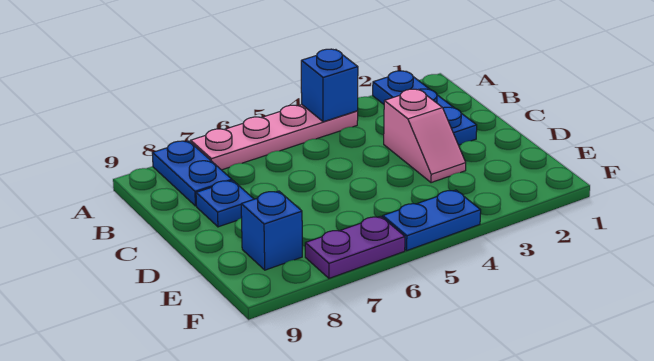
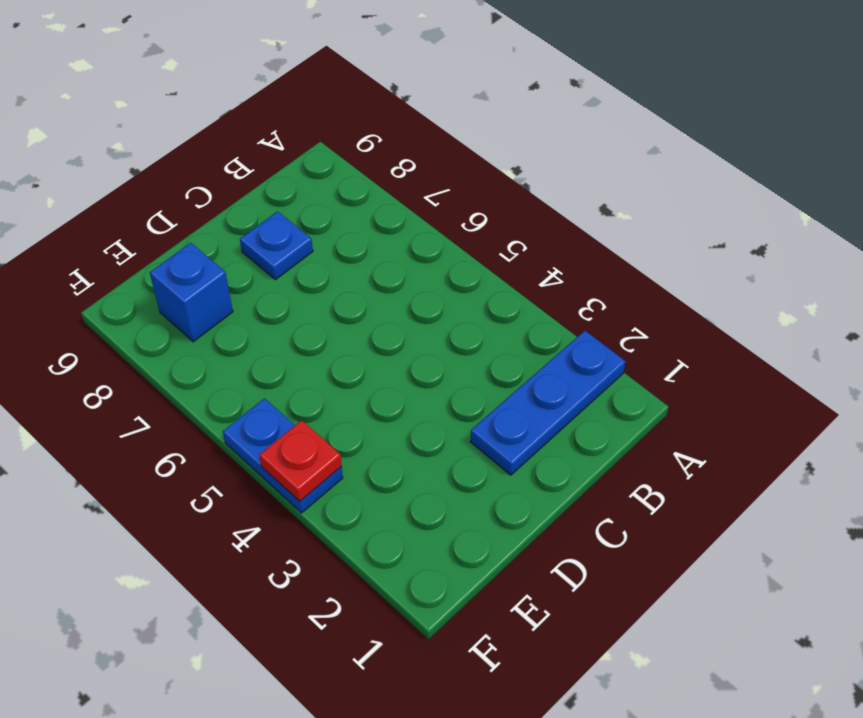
red plate F4 level 2 -> none
none -> pink plate A4:A7 level 1
none -> blue plate A8:B8 level 1

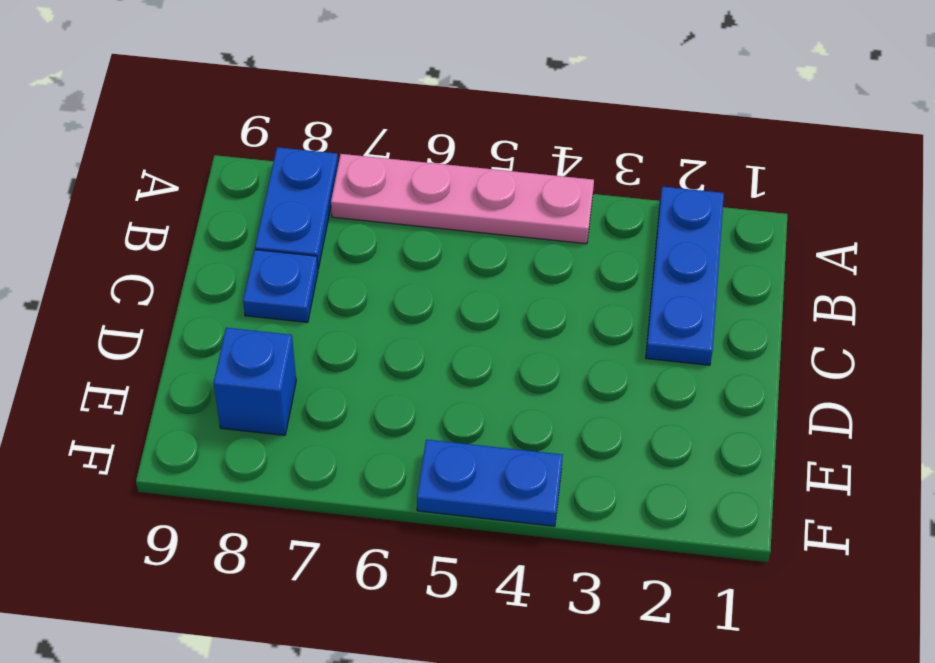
none -> pink slope C3:D3 level 1 top C
none -> purple plate F6:F7 level 1

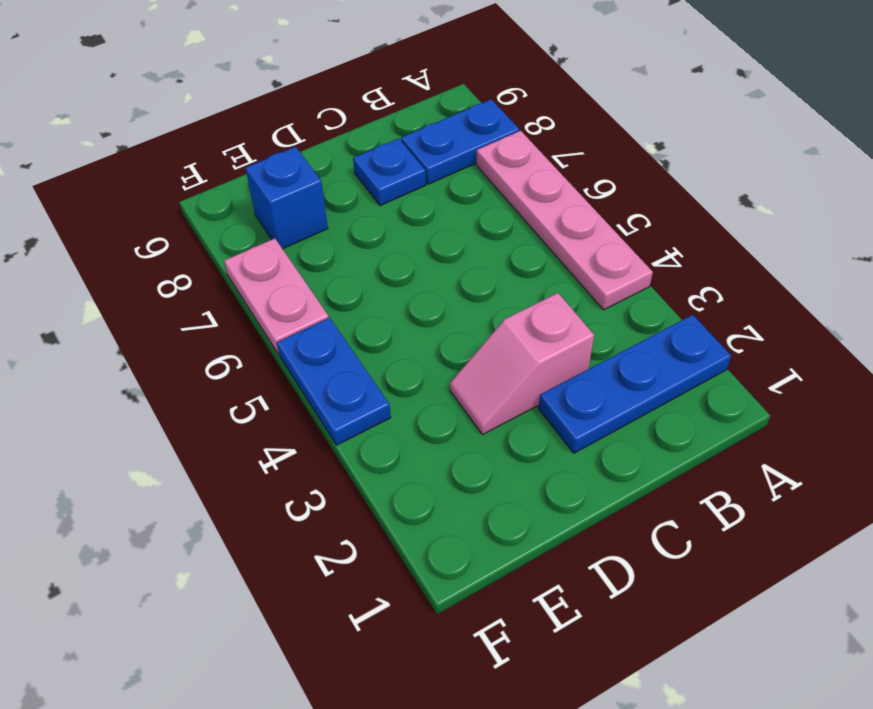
pink plate F6:F7 level 1 -> purple plate F6:F7 level 1
none -> blue brick A4 level 2

